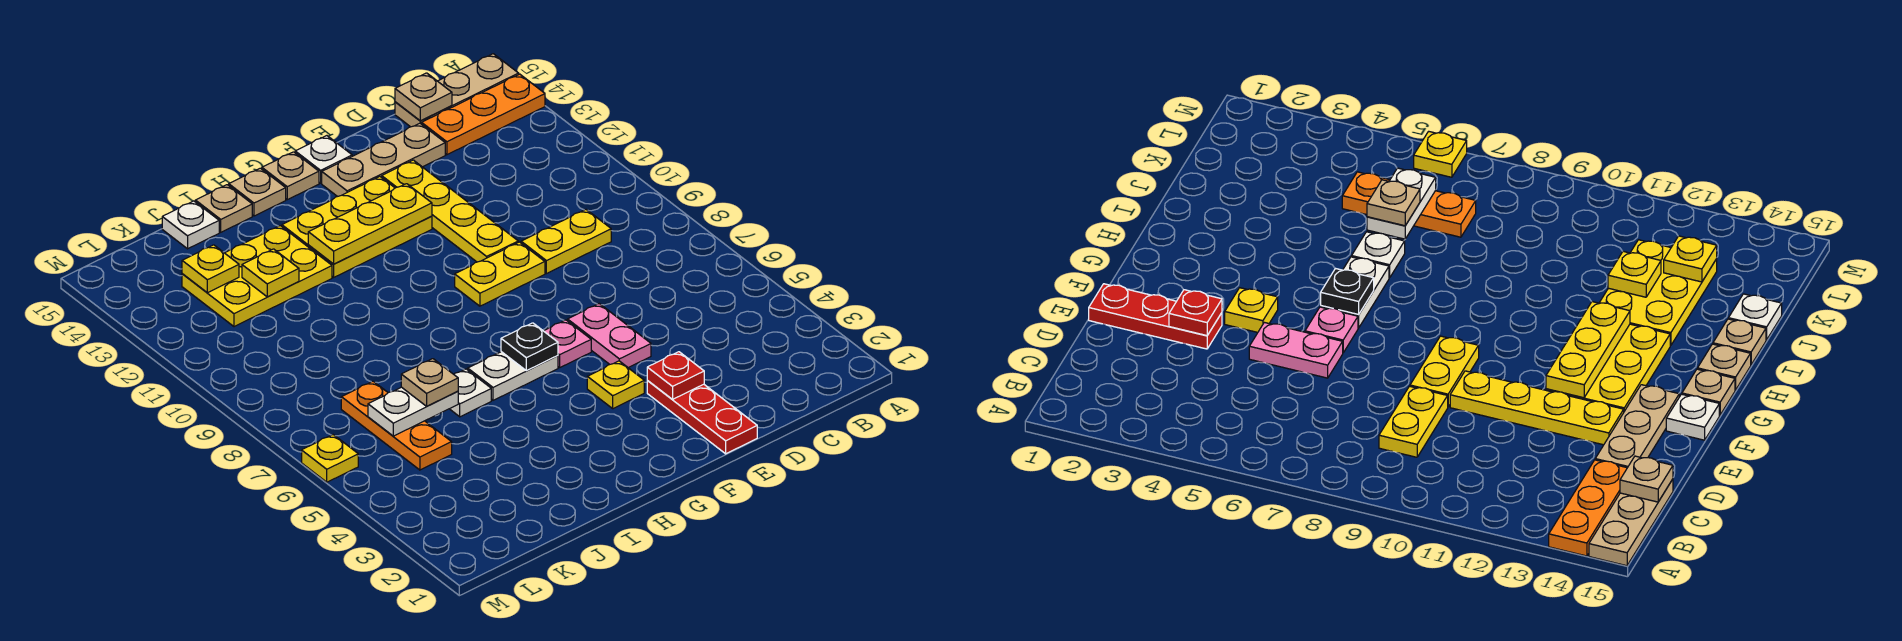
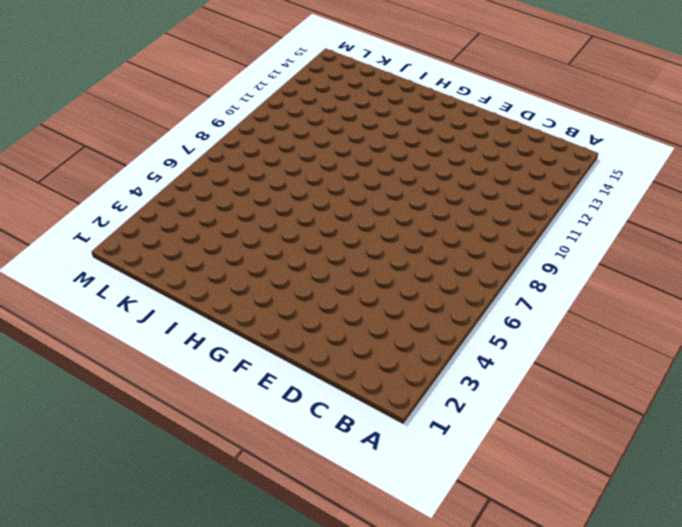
none -> orange plate A14:C14 level 1
none -> tan plate A15:C15 level 1
none -> yellow plate C9:D9 level 1

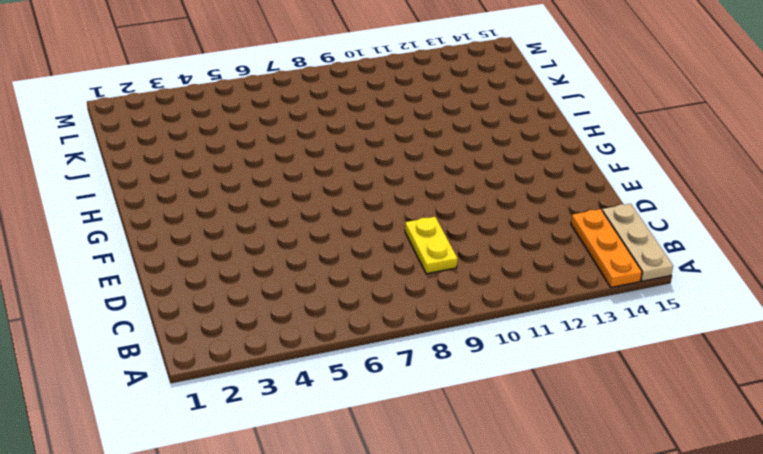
none -> tan plate D14:F14 level 1
none -> red plate E1:E3 level 1
none -> pink plate E5:E6 level 1

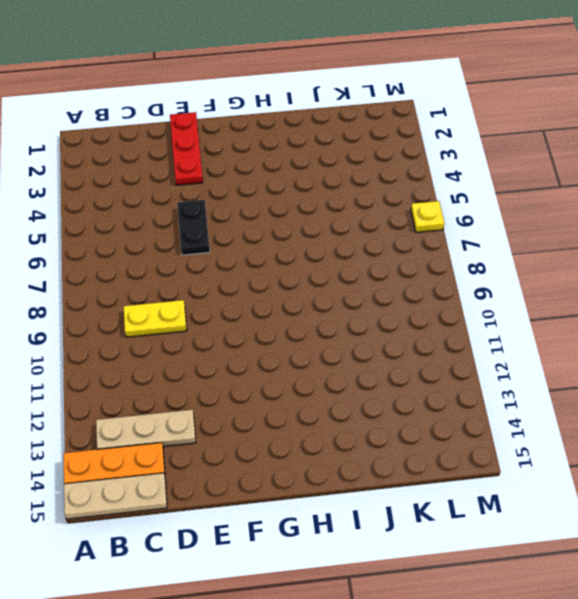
tan plate B13:D13 level 1 -> tan plate D14:F14 level 1
black plate E5:E6 level 1 -> pink plate E5:E6 level 1
none -> yellow plate E9:F9 level 1
none -> yellow plate E10:E13 level 1
none -> yellow plate F4 level 1

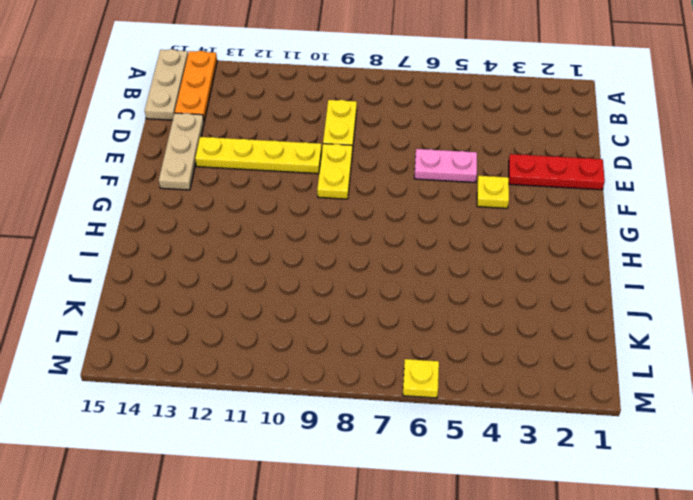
none -> pink plate F6 level 1
none -> yellow plate F12:H13 level 1
none -> white plate F15 level 1

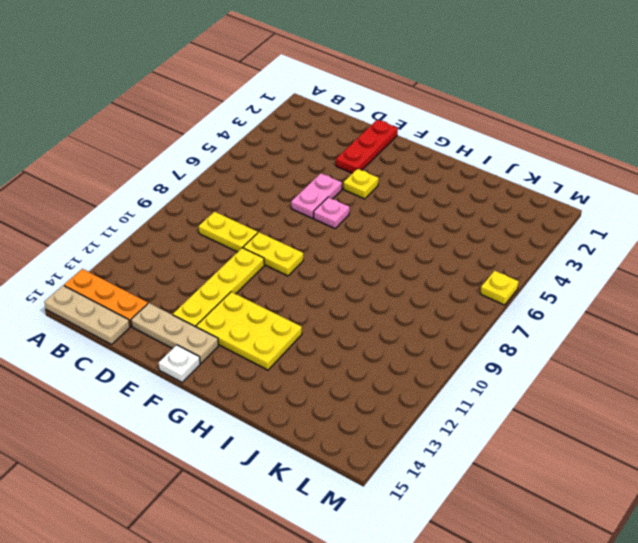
none -> white plate G6:H6 level 1
none -> tan plate G15 level 1
none -> tan plate H15 level 1

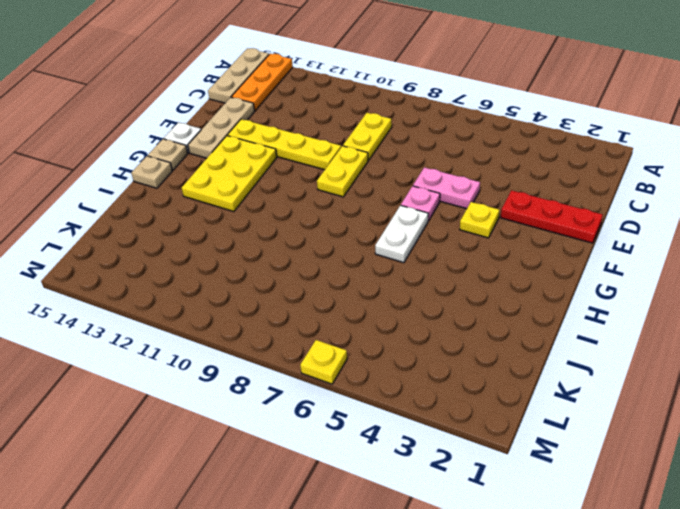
none -> white plate I6 level 1
none -> yellow plate I12:K13 level 1
none -> tan plate I15 level 1

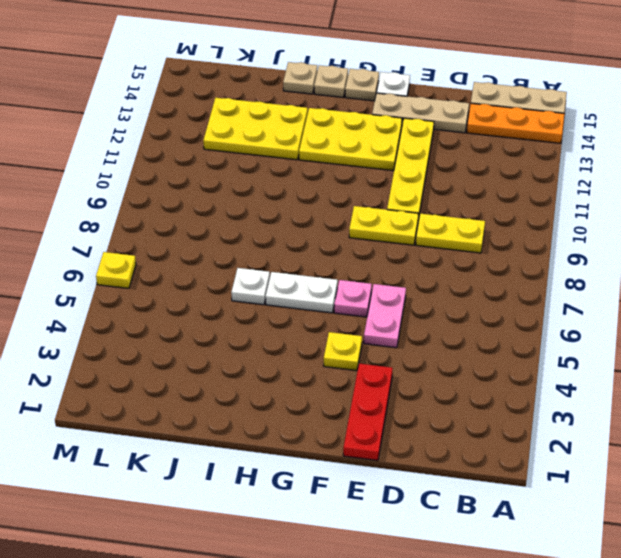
none -> white plate J15 level 1
none -> orange plate K5:K7 level 1
none -> tan plate C15 level 2

